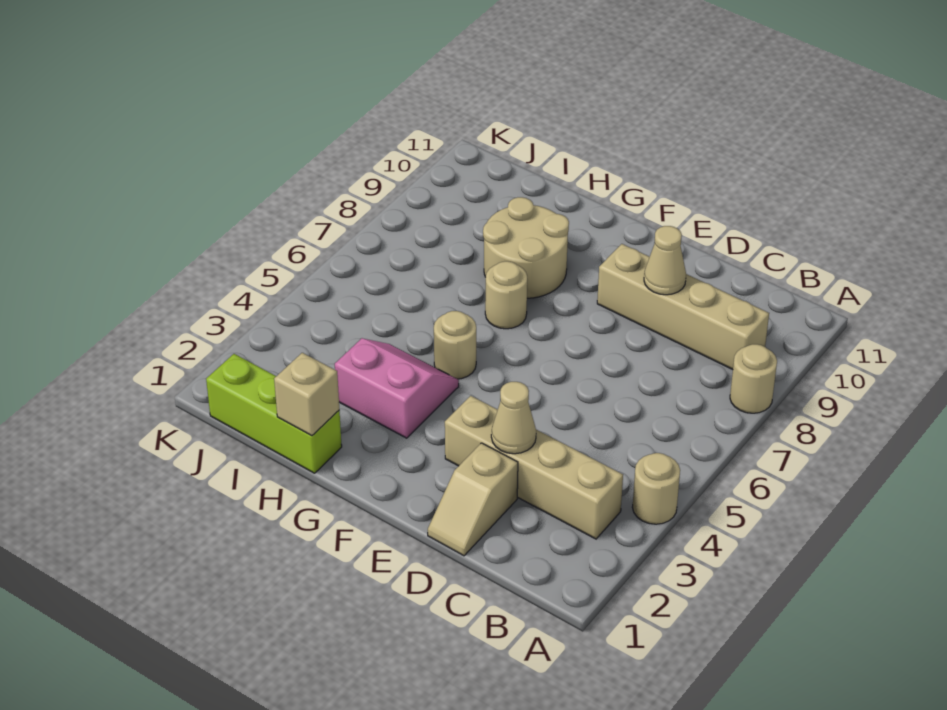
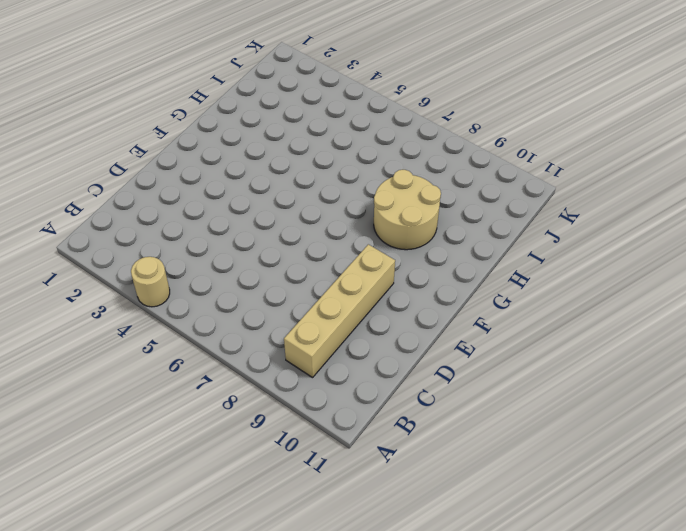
none -> tan round brick A8 level 1
none -> tan brick B3:E3 level 1
none -> tan slope D1:D2 level 1 top 2

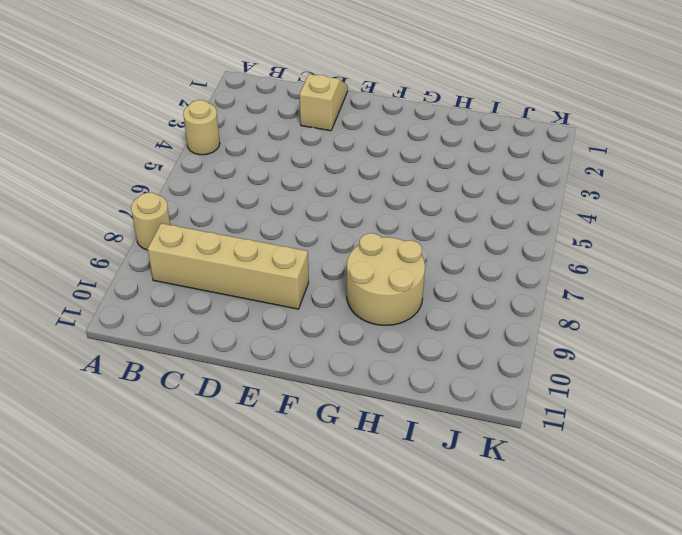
none -> tan brick B3:E3 level 1
none -> pink slope G3:H4 level 1 top 3
none -> tan round brick G5 level 1

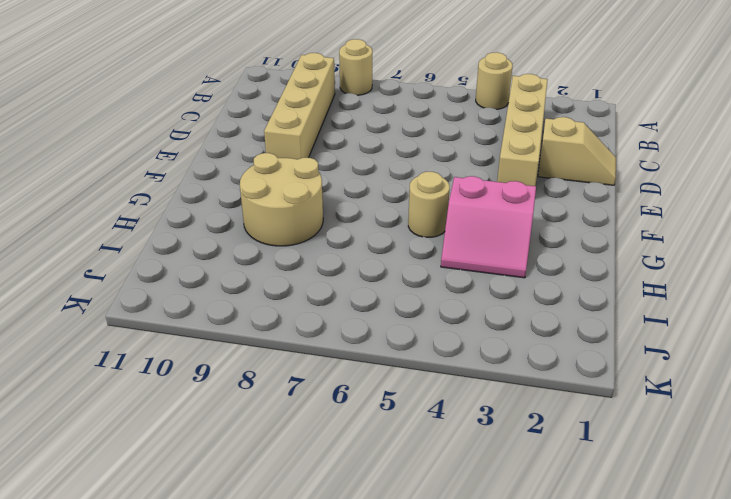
pink slope G3:H4 level 1 top G -> pink slope G3:H4 level 1 top 3
none -> tan round brick G7 level 1
none -> lime brick H1:J1 level 1
none -> tan cone D3 level 2

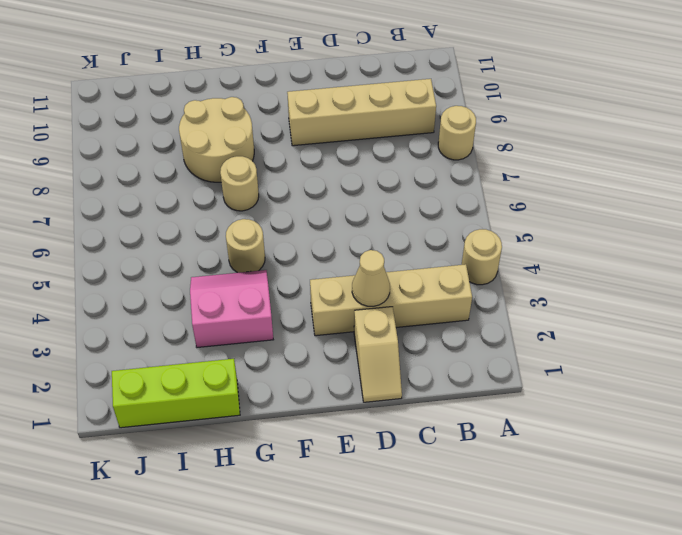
none -> tan cone D9 level 2
none -> tan brick H1 level 2

